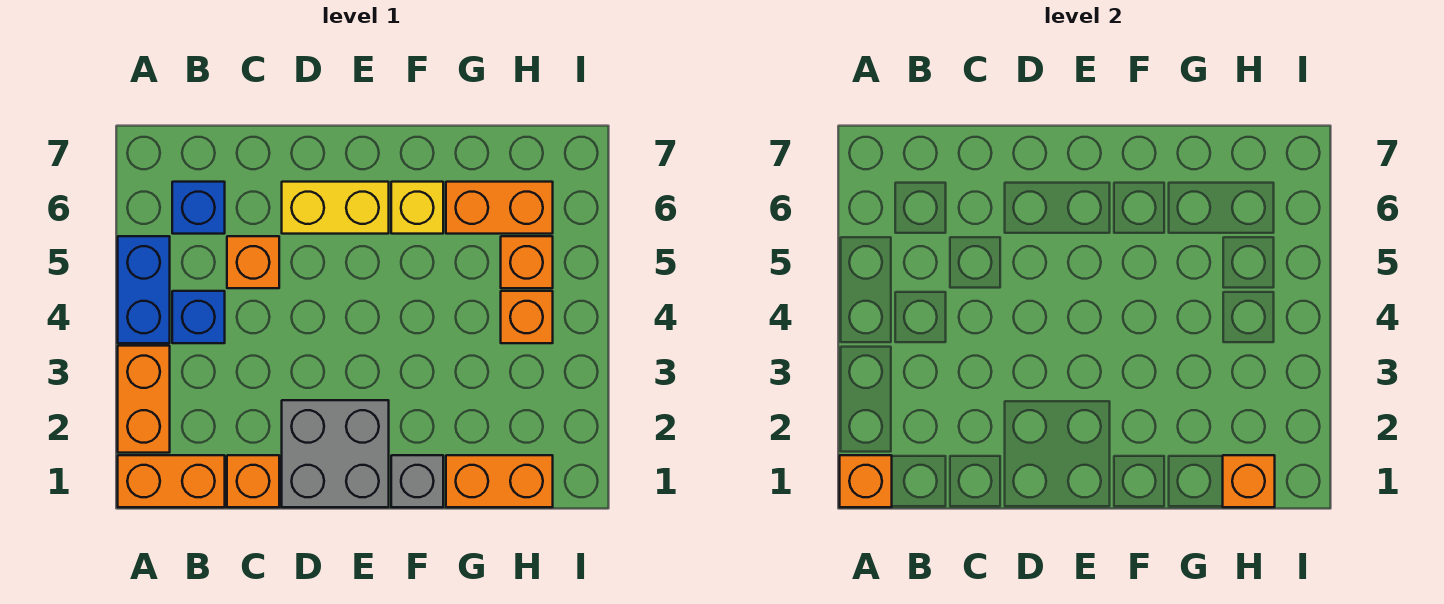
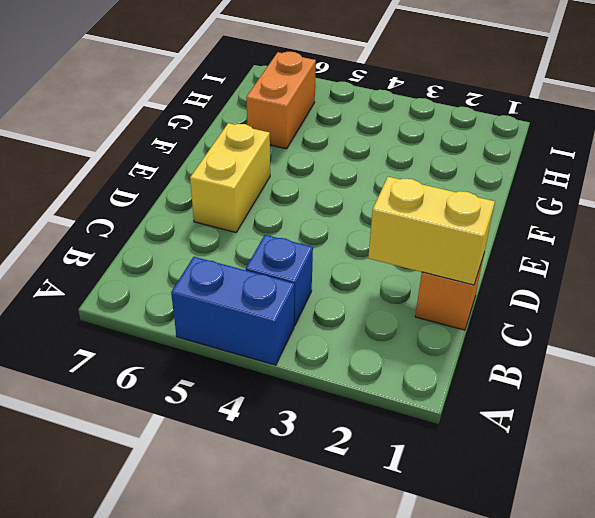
yellow brick C1:C2 level 2 -> none
none -> orange brick A1:B1 level 1
none -> orange brick A2:A3 level 1
none -> blue brick B6 level 1

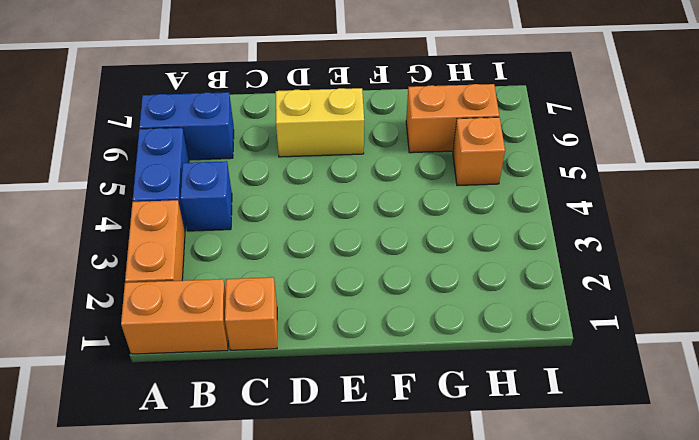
blue brick A6:B6 level 1 -> blue brick B6 level 1
none -> orange brick C5 level 1
none -> grey brick D1:E2 level 1
none -> grey brick F1 level 1

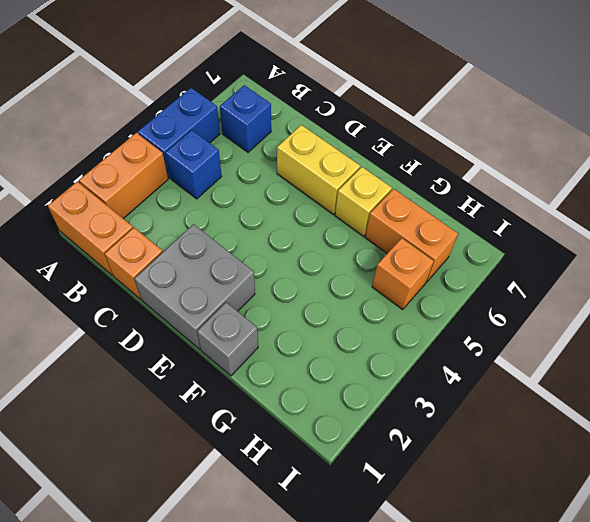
none -> orange brick C5 level 1
none -> orange brick G1:H1 level 1
none -> orange brick H4 level 1

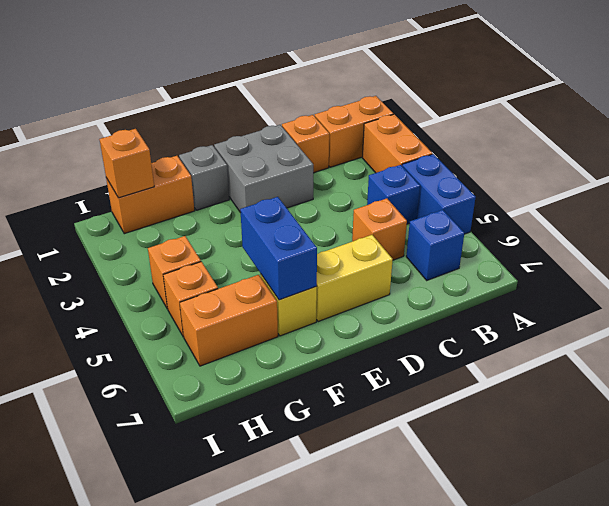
blue brick F5:F6 level 2 -> none
none -> orange brick A1 level 2

